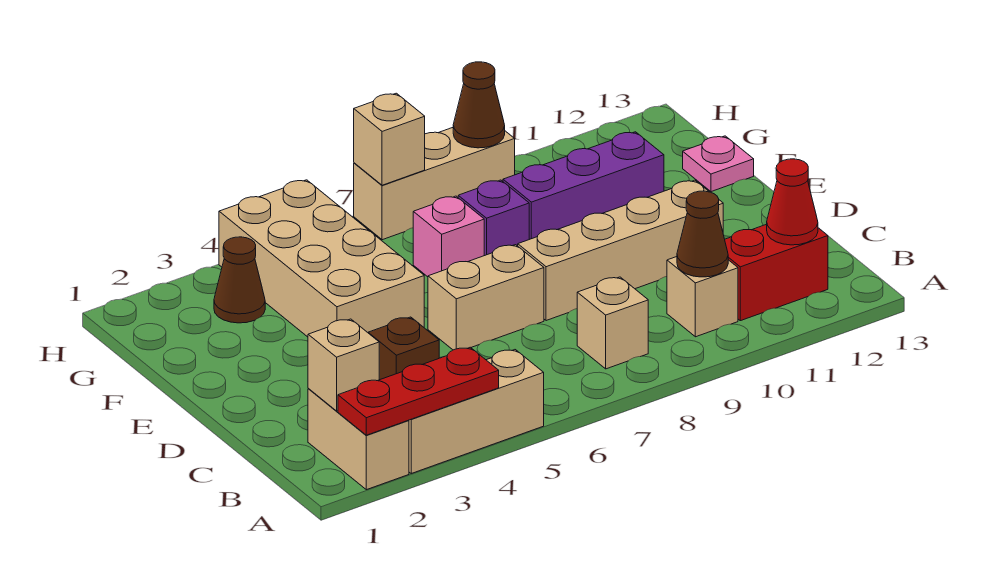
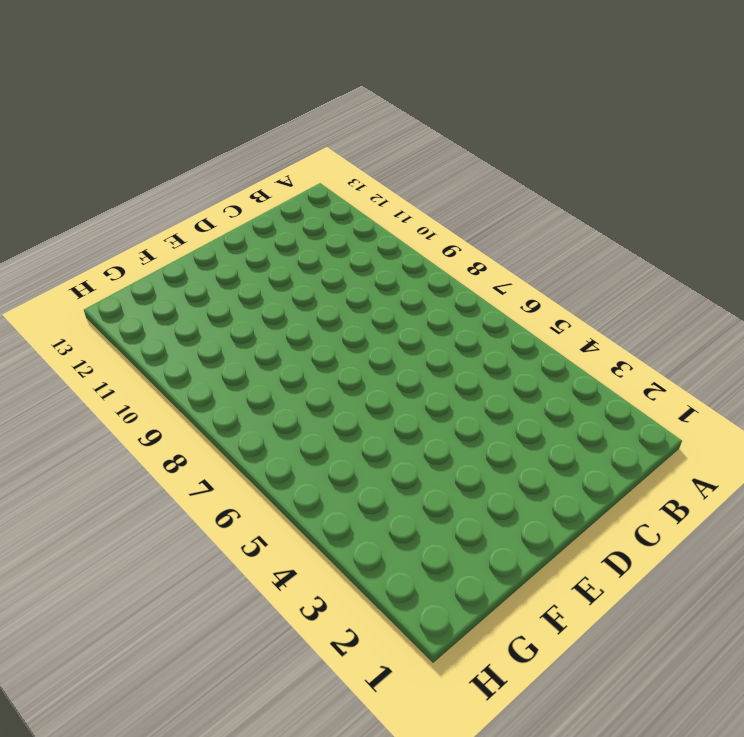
none -> tan brick A2:B2 level 1
none -> tan brick A3:A5 level 1
none -> tan brick B8 level 1

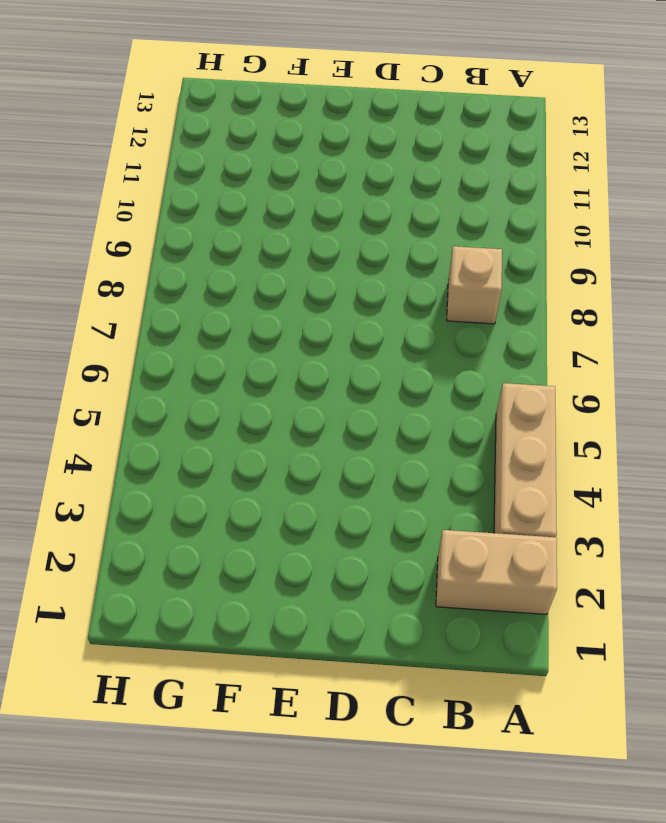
none -> tan brick B10 level 1
none -> red brick B11:B12 level 1
none -> brown brick C4 level 1

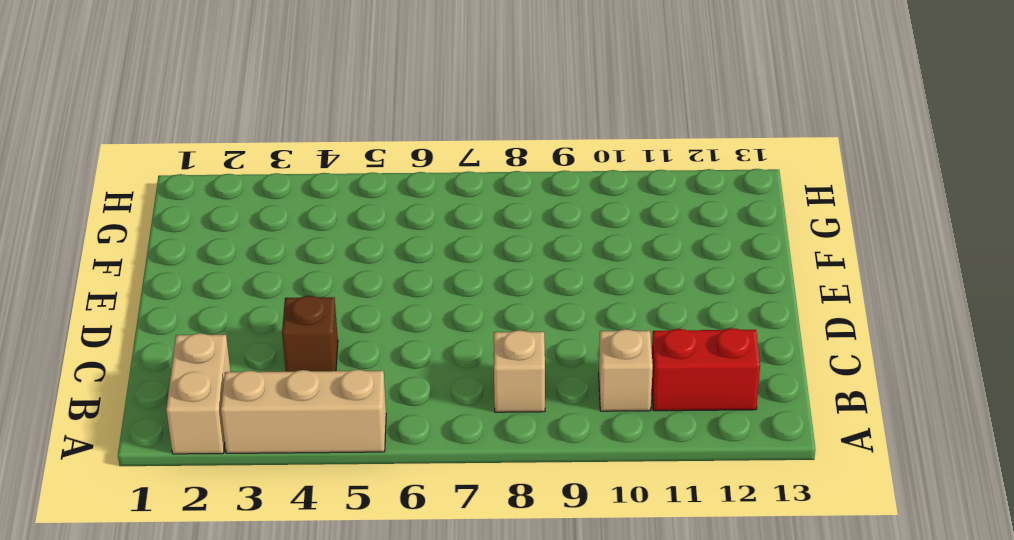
none -> tan brick D6:D7 level 1
none -> tan brick D8:D11 level 1
none -> tan brick E4:H5 level 1

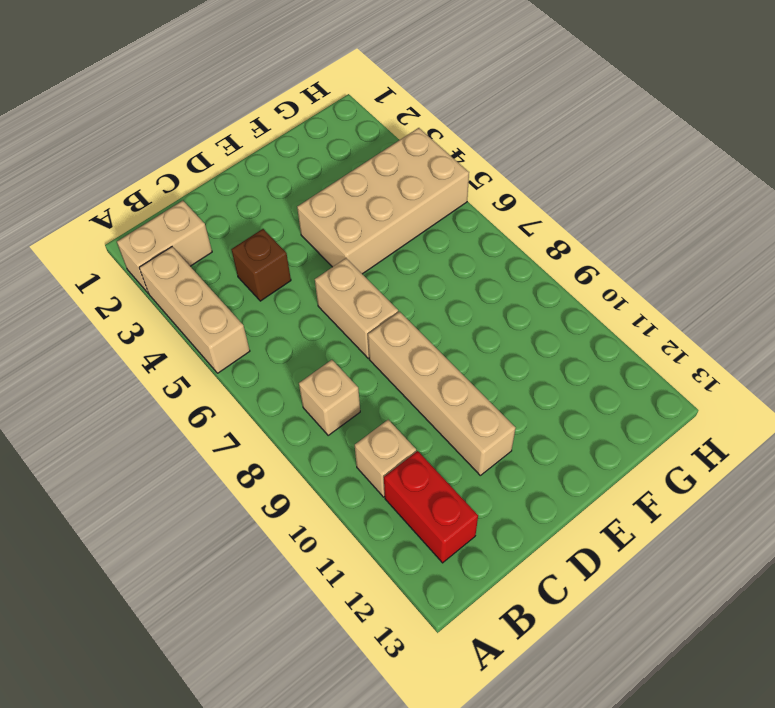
none -> pink brick F7 level 1
none -> purple brick F8 level 1
none -> purple brick F9:F11 level 1

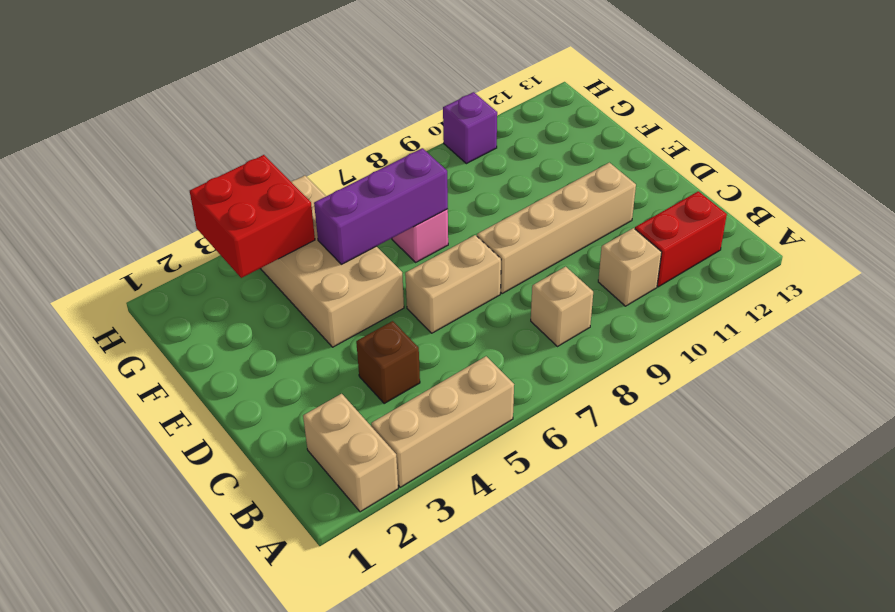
purple brick F5:F7 level 2 -> purple brick F9:F11 level 1
red brick G3:H4 level 2 -> none
purple brick H10 level 1 -> purple brick F8 level 1
none -> pink plate F13 level 1
none -> brown cone G3 level 1
none -> tan brick H7:H9 level 1

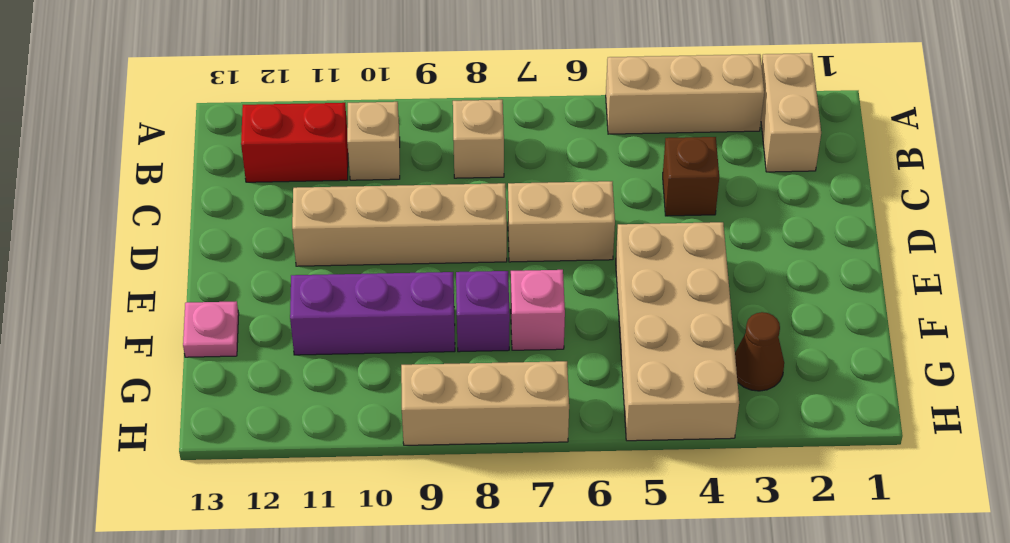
none -> red plate A2:A4 level 2
none -> tan brick B2 level 2
none -> brown cone B10 level 2

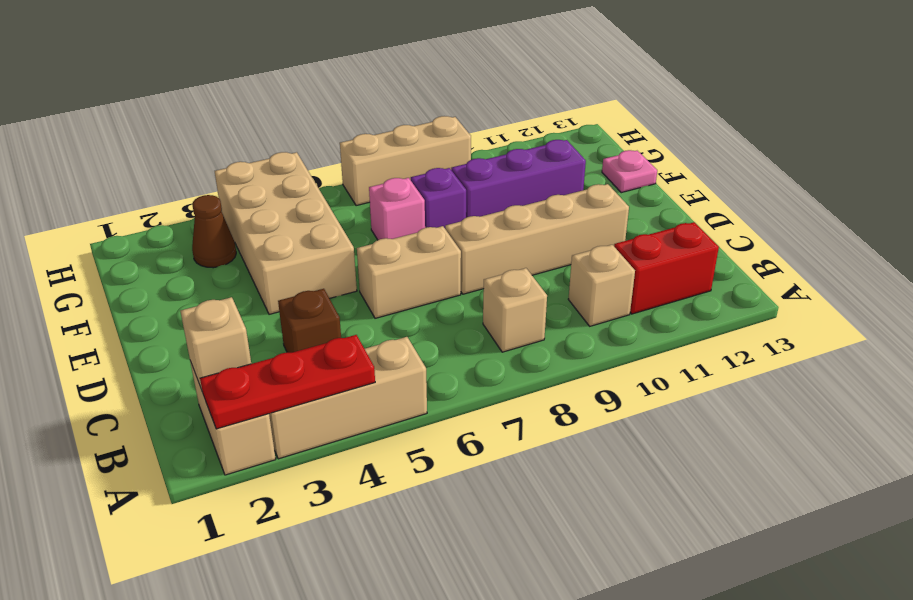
none -> brown cone B10 level 2
none -> red cone B12 level 2
none -> tan brick H7 level 2

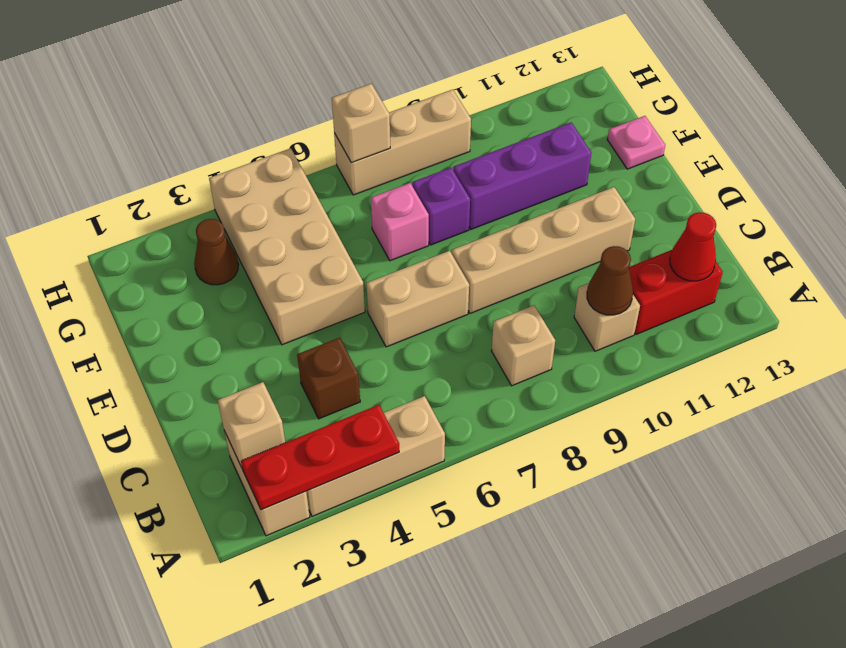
none -> brown cone H9 level 2

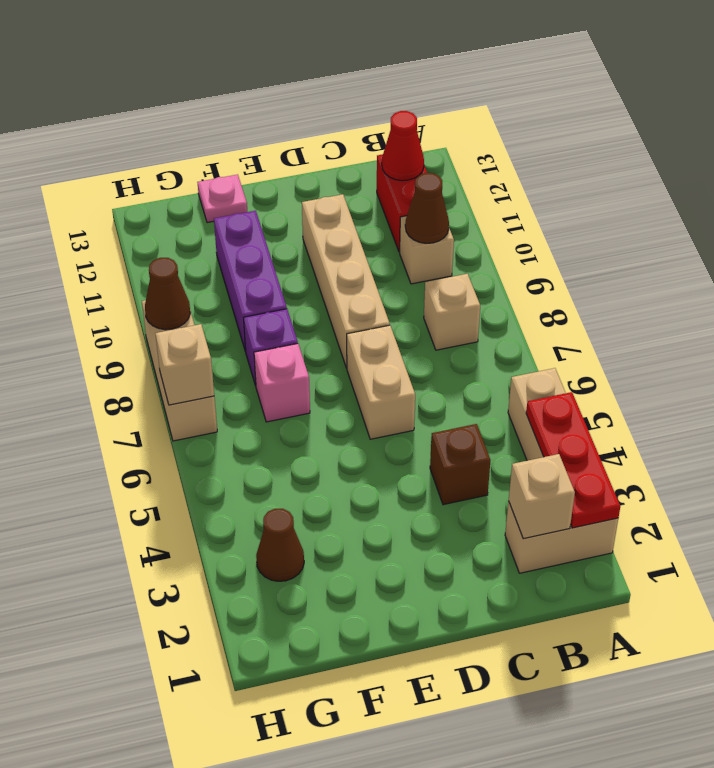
none -> tan brick E4:H5 level 1

